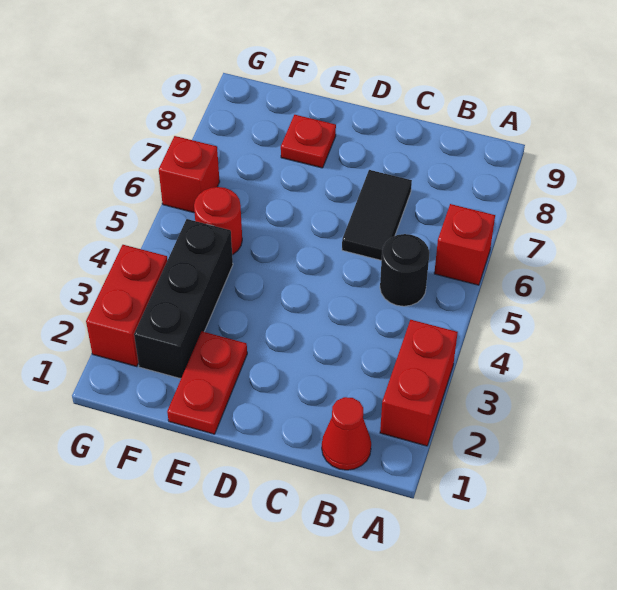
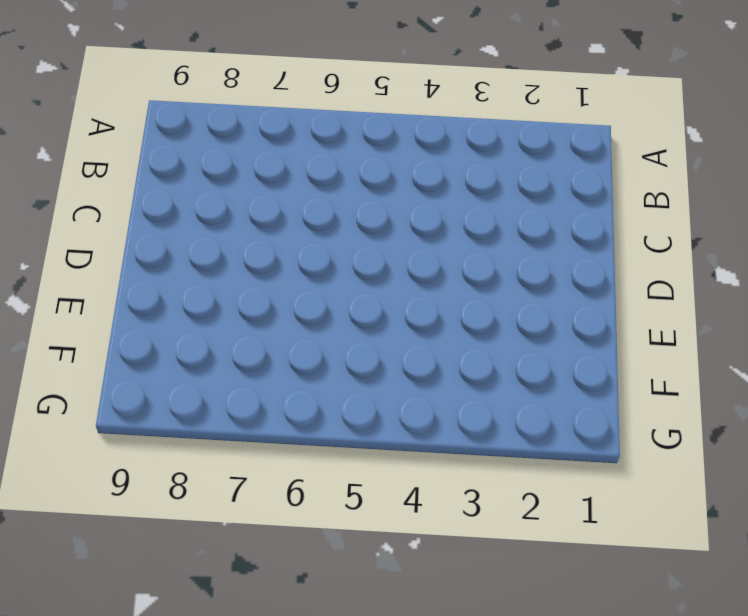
none -> red brick A2:A3 level 1
none -> red brick A6 level 1

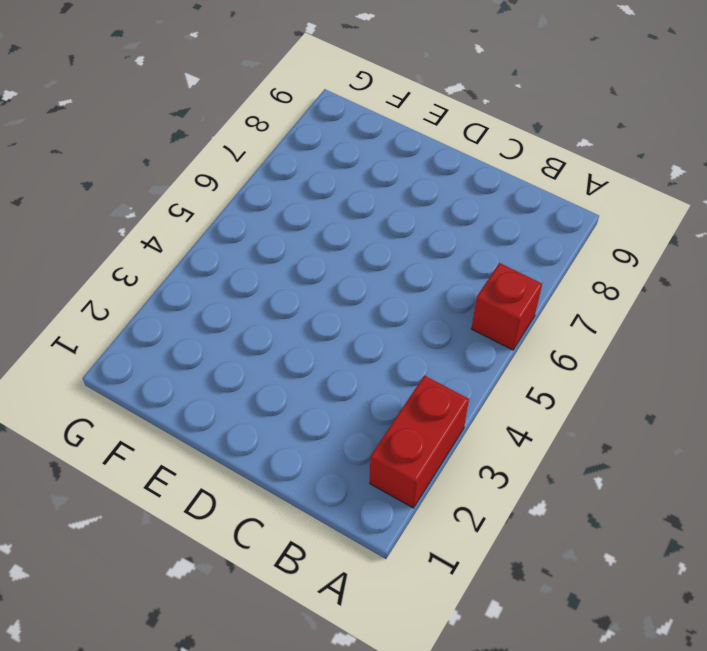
none -> red cone B1 level 1
none -> black round brick B5 level 1

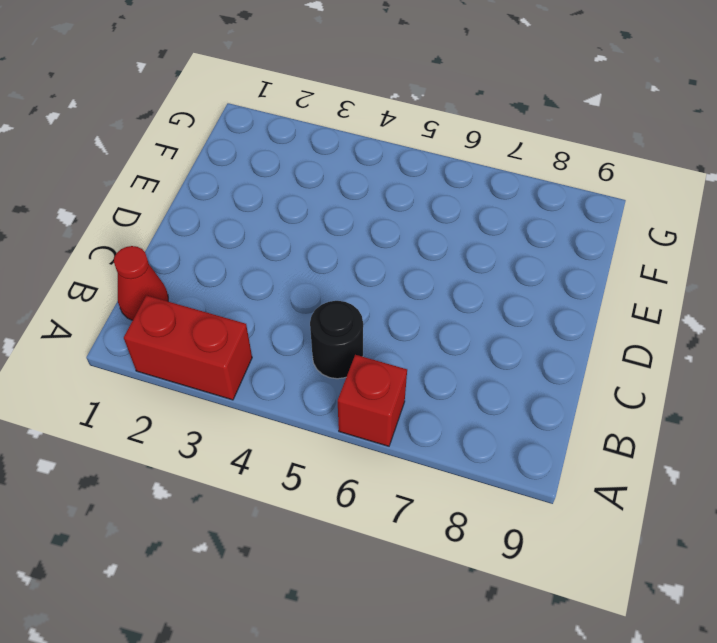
none -> black tile C6:C7 level 1
none -> red plate E1:E2 level 1

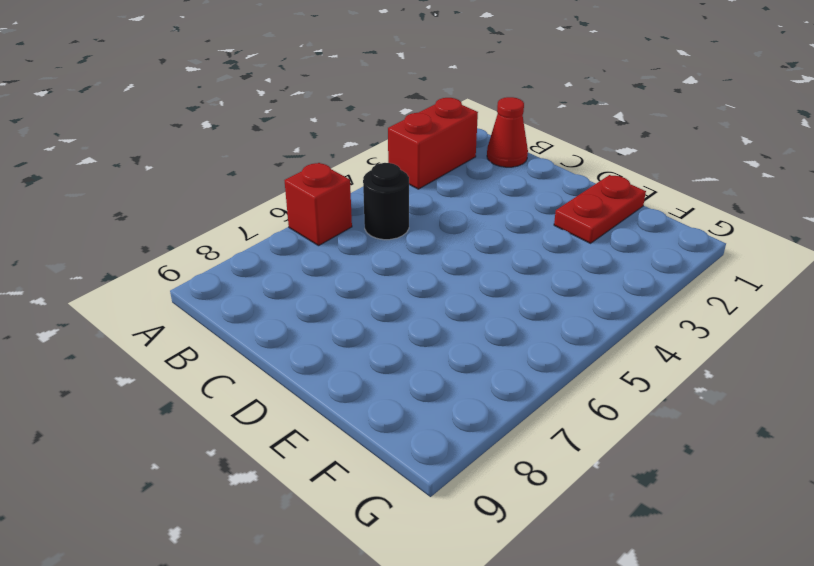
none -> black tile C6:C7 level 1
none -> red plate E8 level 1

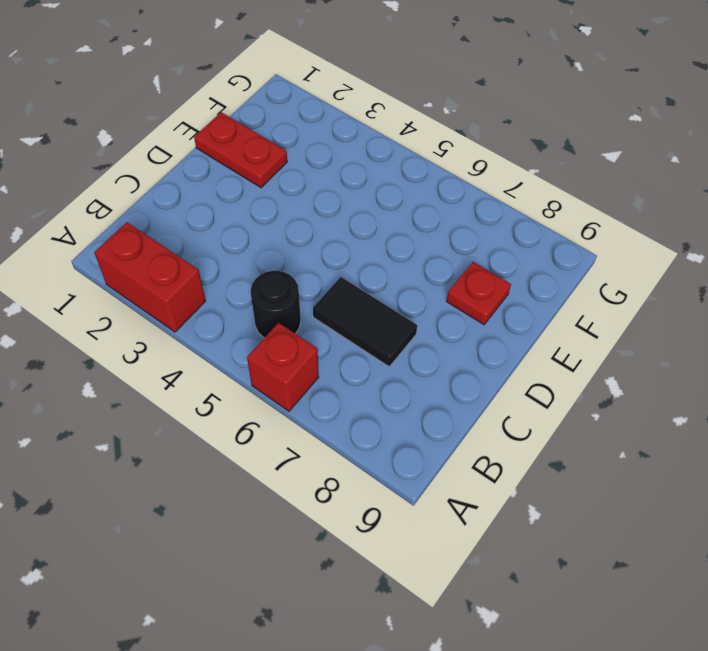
none -> red cone B1 level 1
none -> black brick F2:F4 level 1

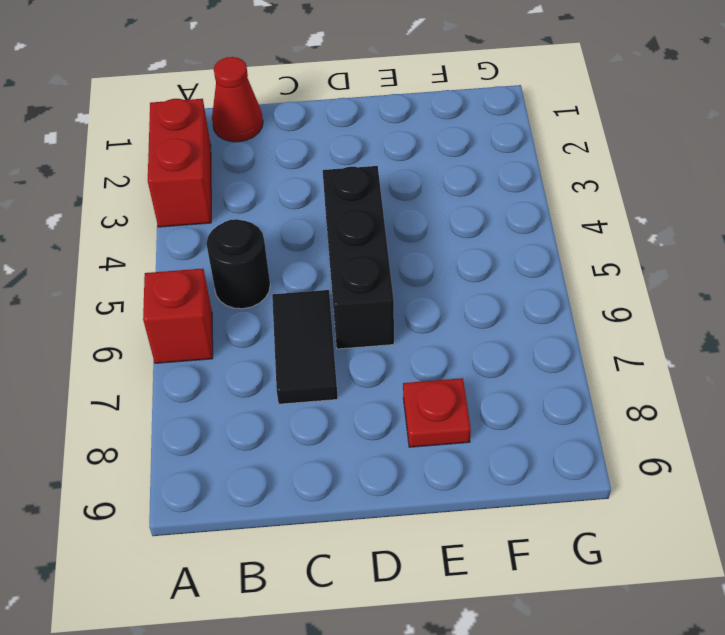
black brick D4:D6 level 1 -> black brick F2:F4 level 1
none -> red plate E1:E2 level 1
none -> red round brick F5 level 1

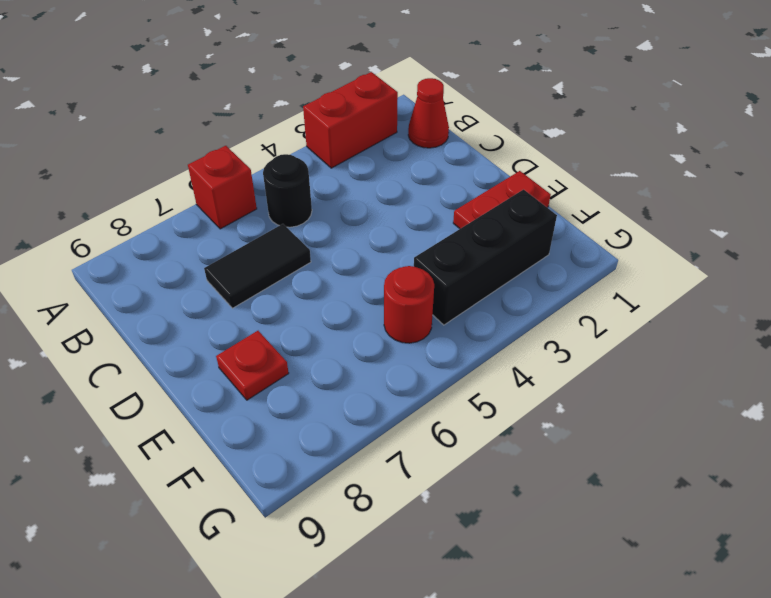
none -> red brick G2:G3 level 1
none -> red brick G6 level 1

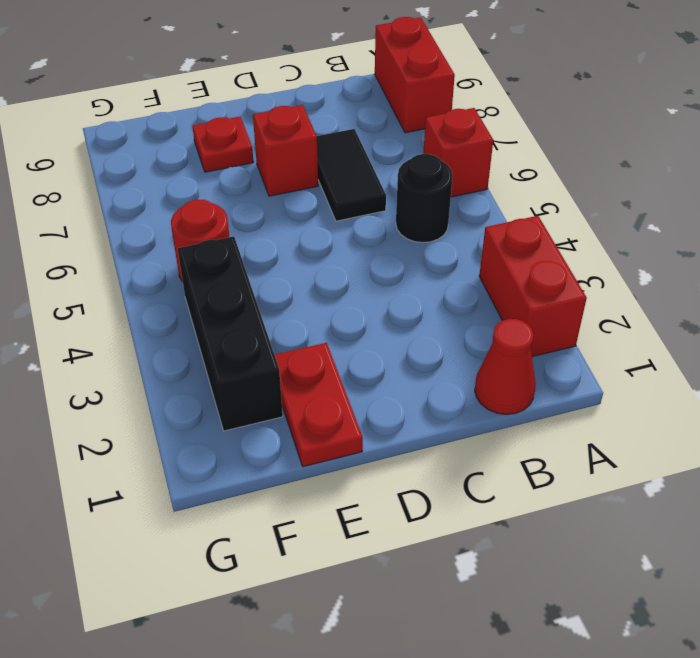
red brick A8:A9 level 1 -> red brick G2:G3 level 1
red brick D7 level 1 -> red brick G6 level 1

